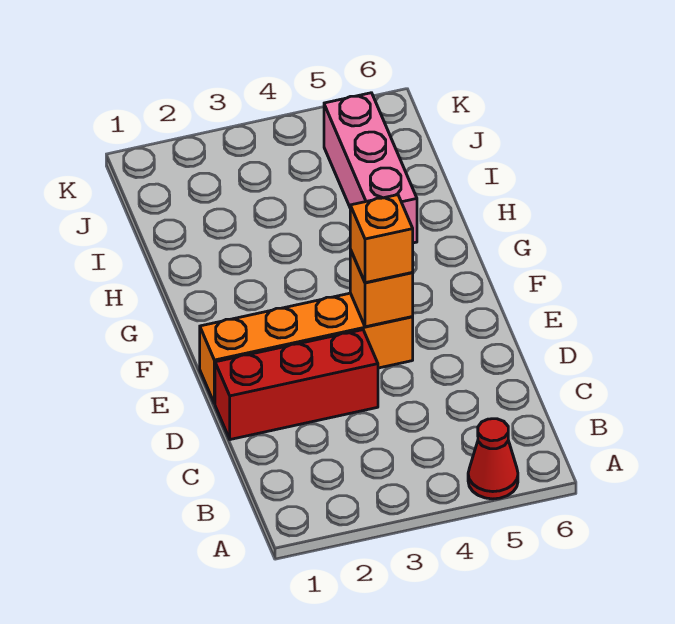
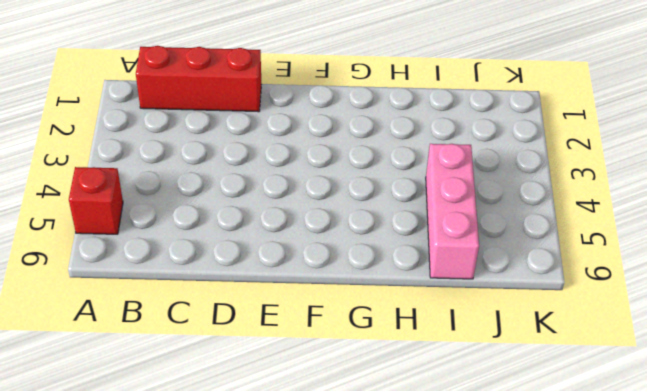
red brick A5 level 1 -> red cone A5 level 1
red brick B1:D1 level 1 -> red brick D1:D3 level 1
pink brick I4:I6 level 1 -> pink brick H5:J5 level 1
none -> orange brick E1:E4 level 1
none -> orange brick E4 level 2

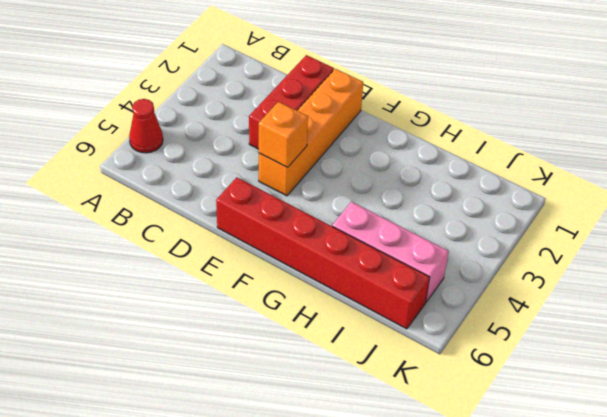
red brick E6:J6 level 1 -> none
none -> orange brick E4 level 3

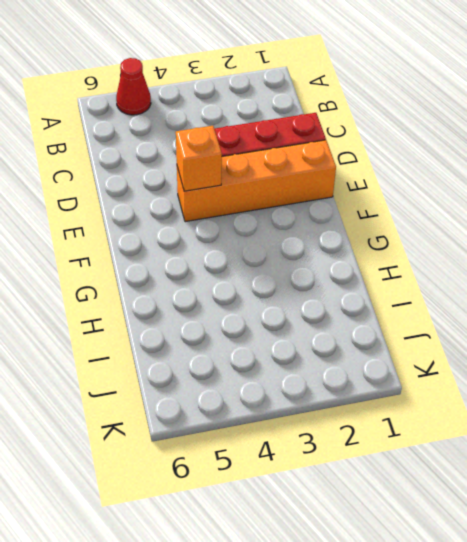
none -> pink brick H5:J5 level 1
none -> orange brick E4 level 3

